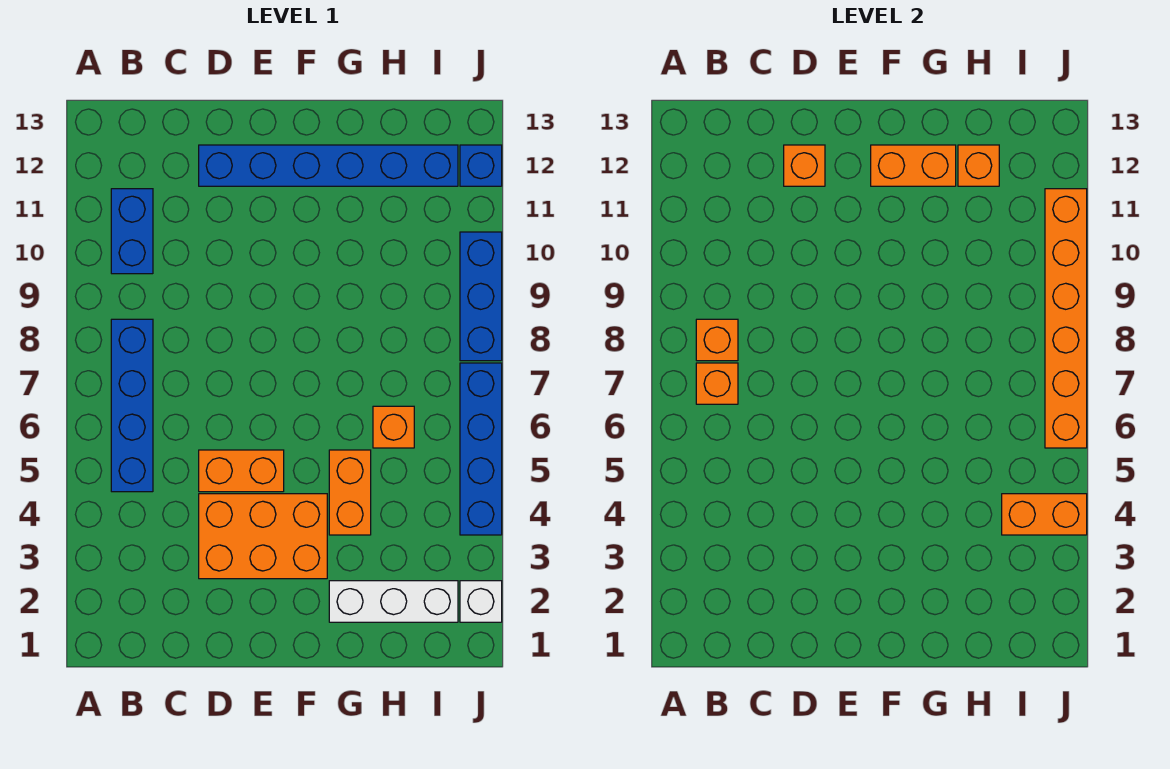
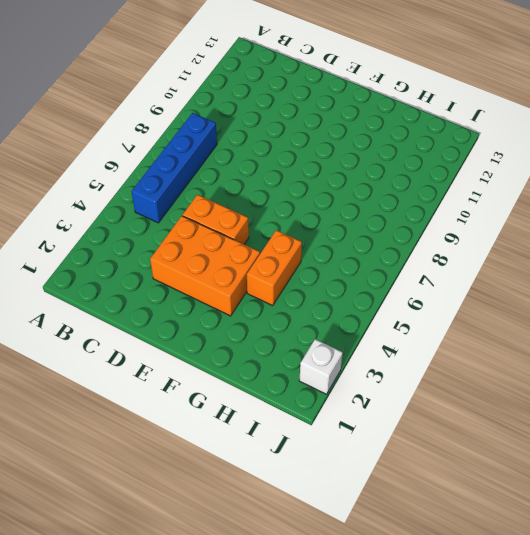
none -> blue brick B10:B11 level 1
none -> blue brick D12:I12 level 1
none -> white brick G2:I2 level 1

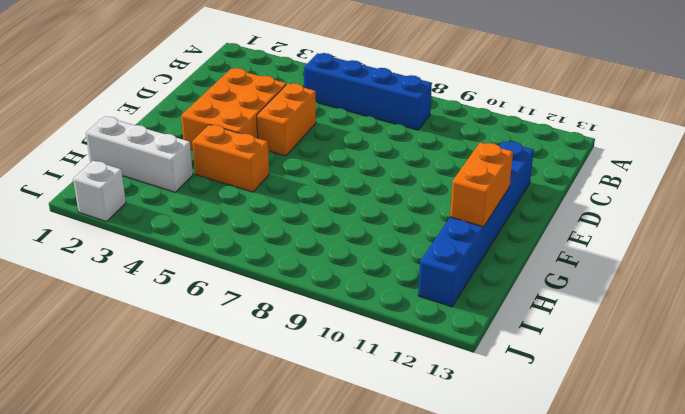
white brick H1:H3 level 1 -> white brick G2:I2 level 1
none -> blue brick B10:B11 level 1
none -> orange brick H6 level 1
none -> blue brick J4:J7 level 1

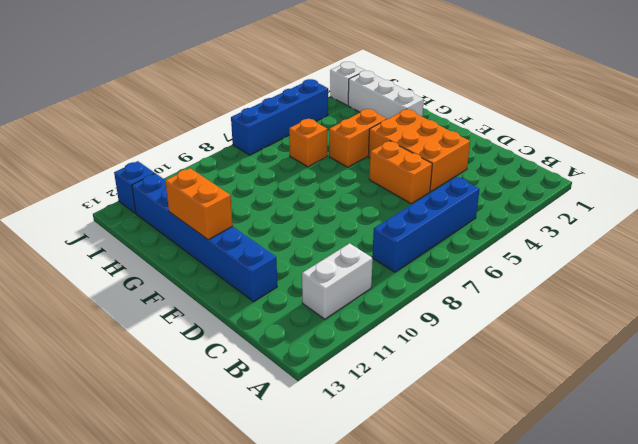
white brick B10:B11 level 1 -> blue brick B10:B11 level 1
none -> blue brick J8:J10 level 1
none -> orange brick B7 level 2
none -> orange brick B8 level 2

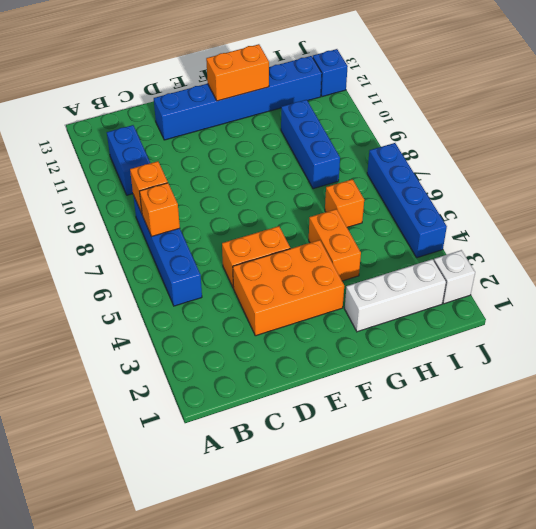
blue brick H8:H10 level 1 -> blue brick J8:J10 level 1
none -> orange brick D12 level 2
none -> orange brick H12 level 2
none -> orange brick I4:J4 level 2

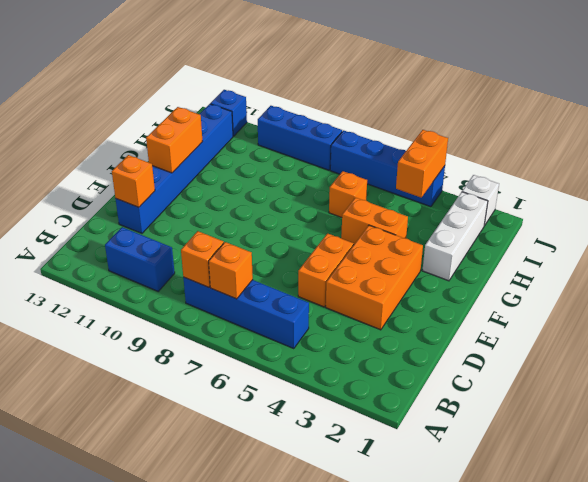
none -> orange brick H12 level 2
none -> orange brick J6:J11 level 2

